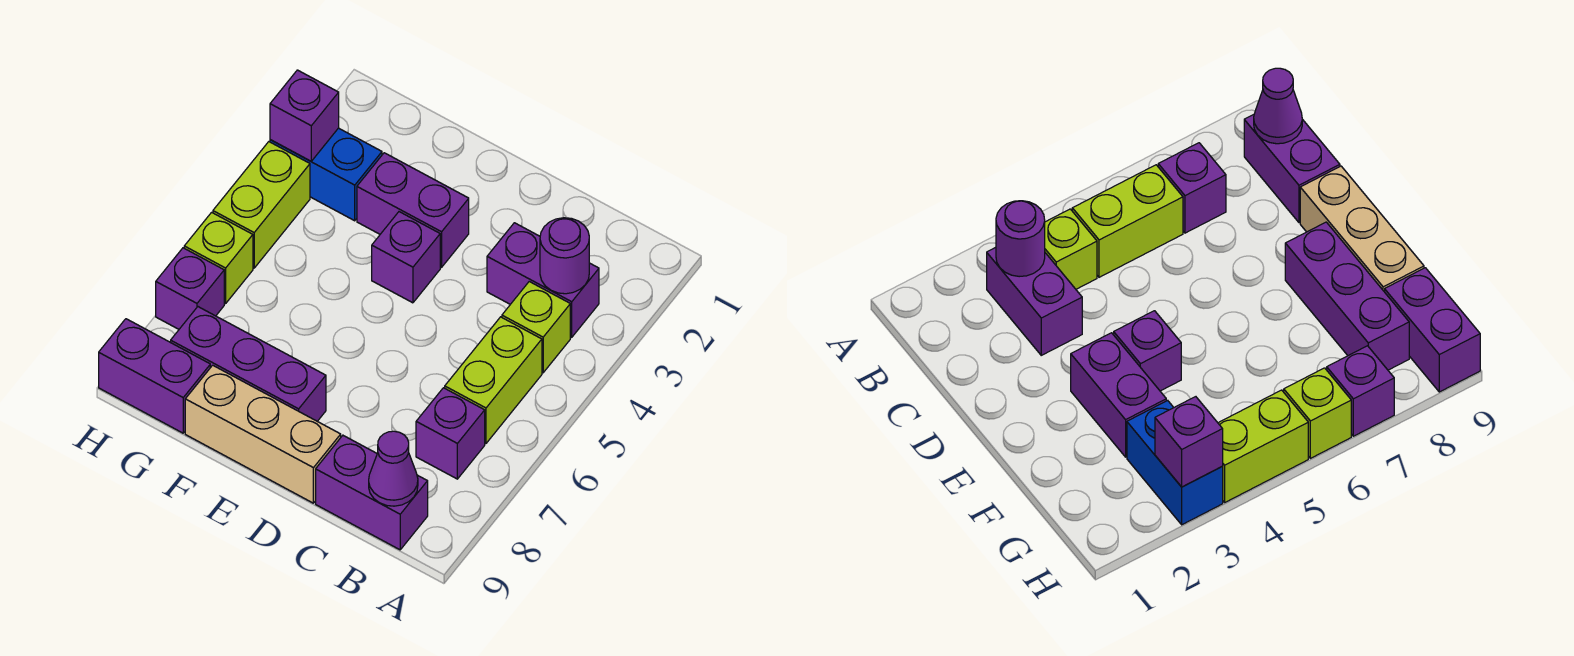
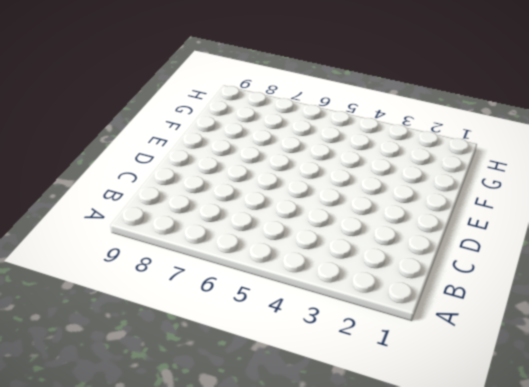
none -> purple brick B3:C3 level 1
none -> lime brick B4 level 1
none -> lime brick B5:B6 level 1

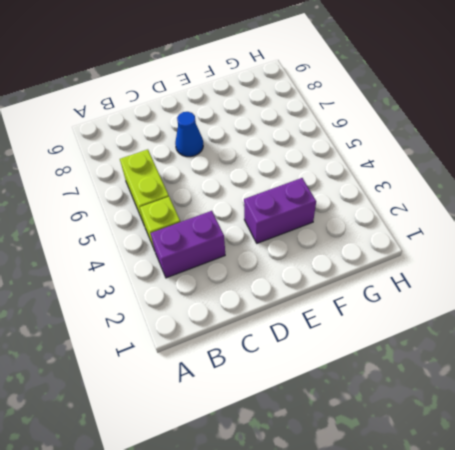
blue cone D7 level 1 -> none
none -> purple brick B7 level 1
none -> purple brick B9:C9 level 1
none -> tan brick D9:F9 level 1

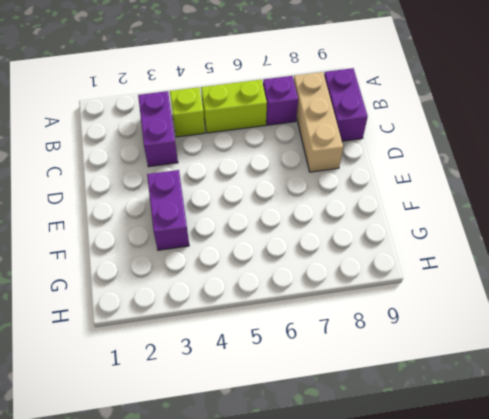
tan brick B8:D8 level 1 -> tan brick D9:F9 level 1
none -> purple brick E4 level 1
none -> purple brick E8:G8 level 1
none -> blue brick G3:H3 level 1

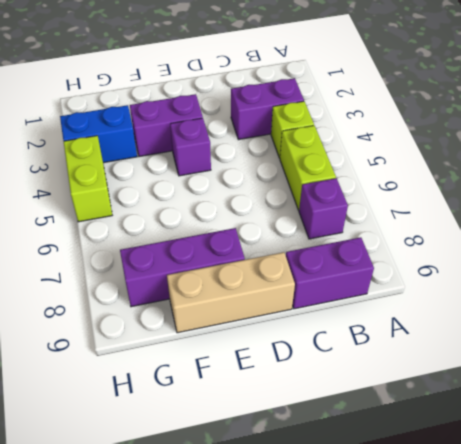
none -> purple brick G9:H9 level 1
none -> lime brick H6 level 1
none -> purple brick H7 level 1

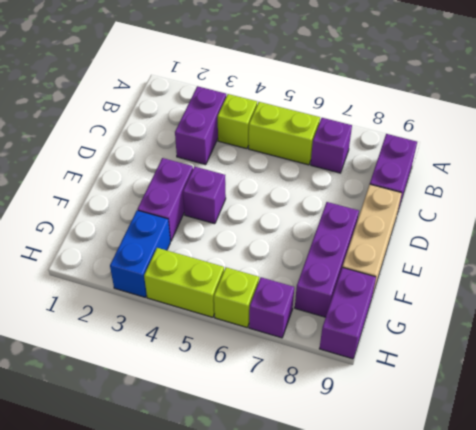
none -> purple round brick B3 level 2
none -> purple cone B9 level 2
none -> purple brick H3 level 2

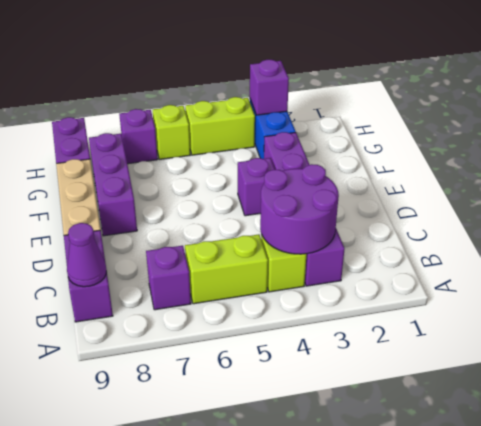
purple round brick B3:C4 level 2 -> purple round brick B3 level 2

